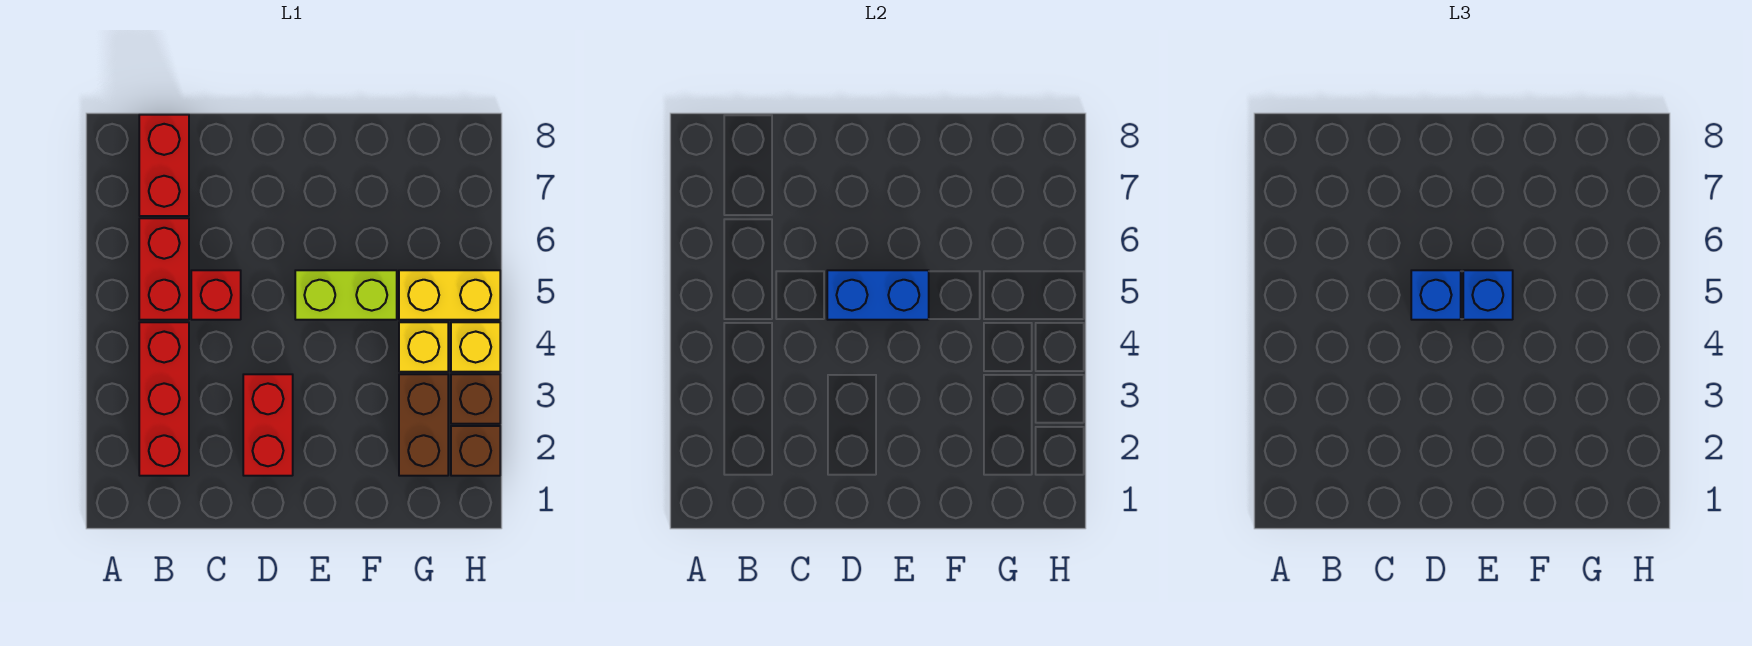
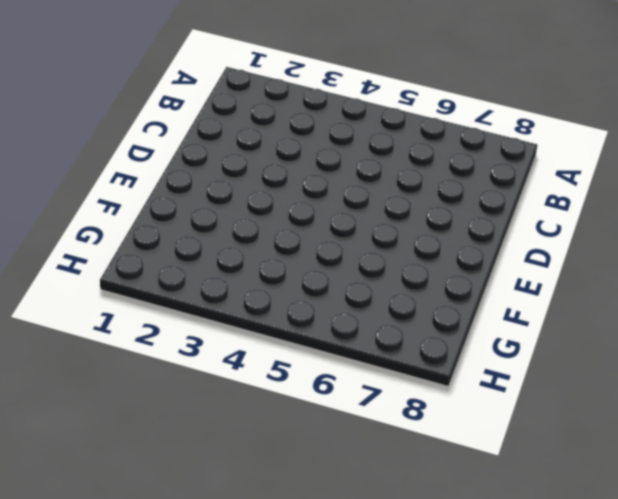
none -> red brick B2:B4 level 1
none -> red brick B5:B6 level 1
none -> red brick B7:B8 level 1

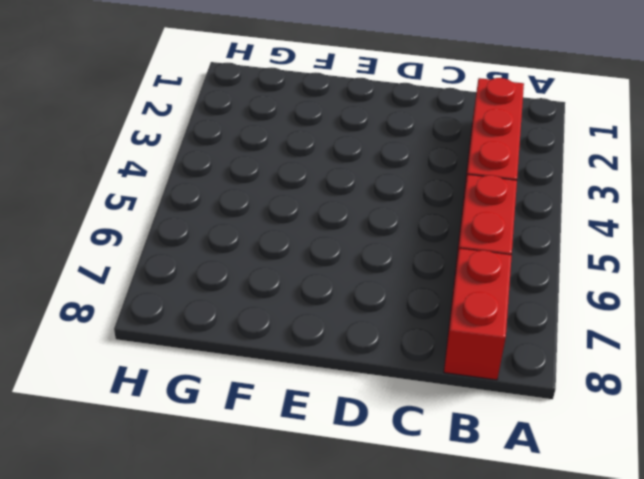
none -> red brick C5 level 1
none -> red brick D2:D3 level 1
none -> lime brick E5:F5 level 1

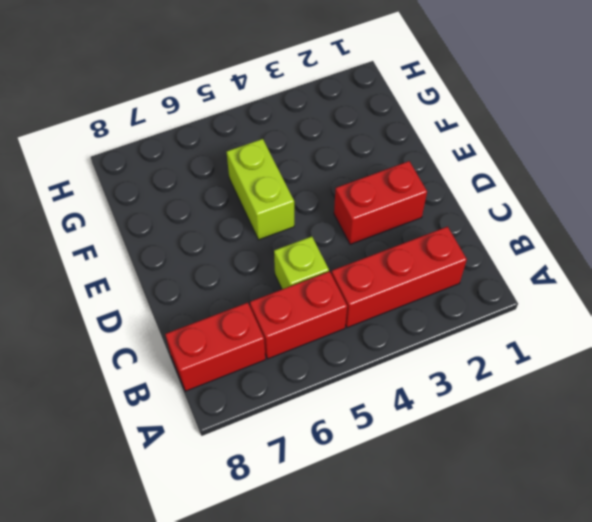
lime brick C5 level 1 -> red brick C5 level 1
none -> brown brick G2:G3 level 1
none -> yellow brick G4 level 1
none -> yellow brick G5:H5 level 1

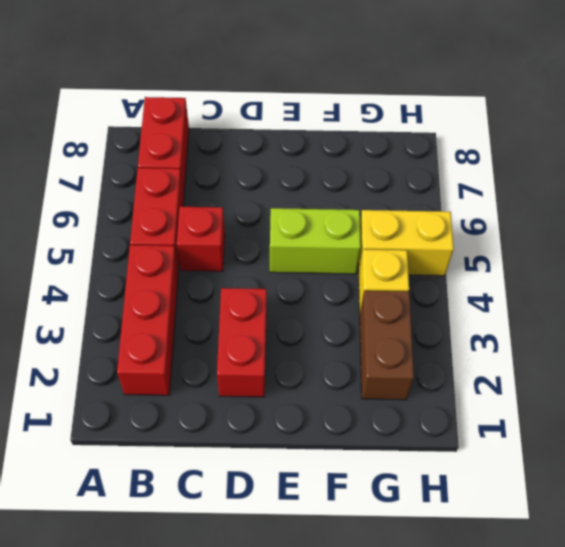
none -> brown brick H2 level 1
none -> brown brick H3 level 1
none -> yellow brick H4 level 1

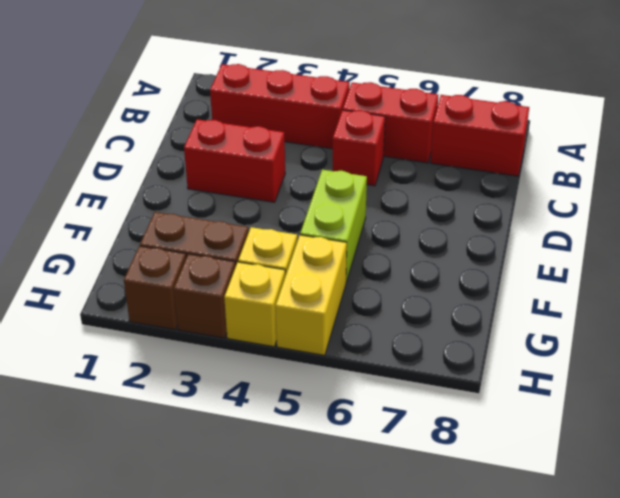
none -> blue brick D5:E5 level 2
none -> blue brick D5 level 3
none -> blue brick E5 level 3

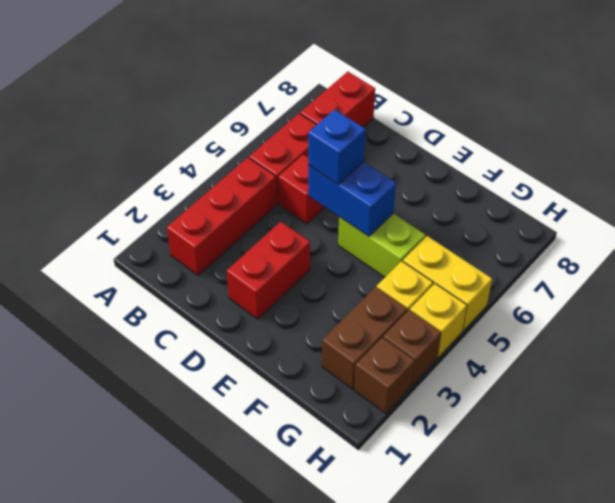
none -> blue brick E5 level 3

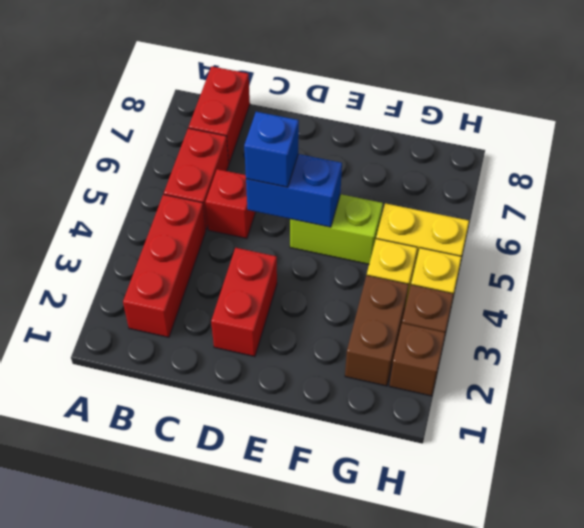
none -> blue brick E5 level 3

